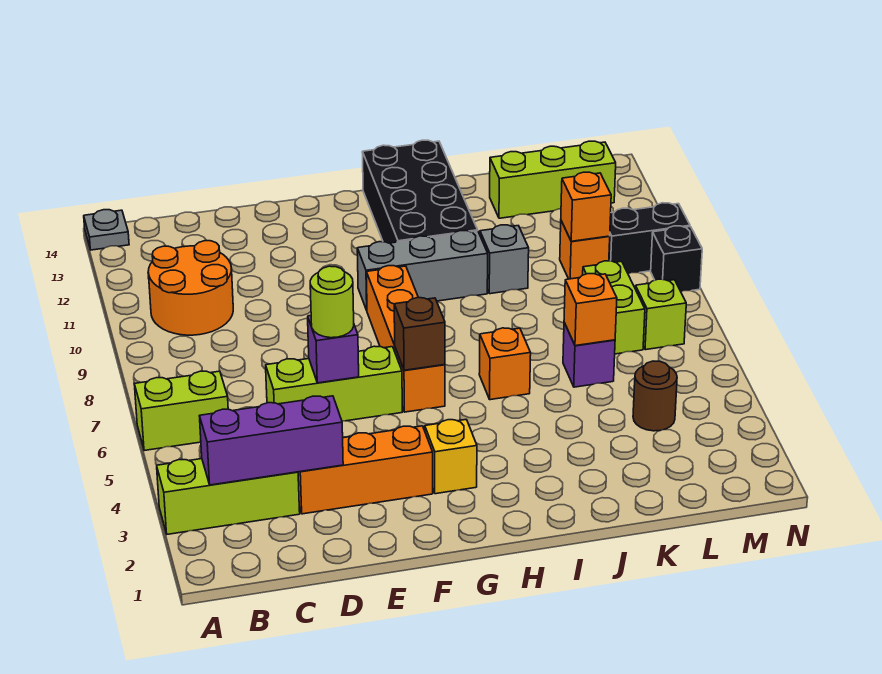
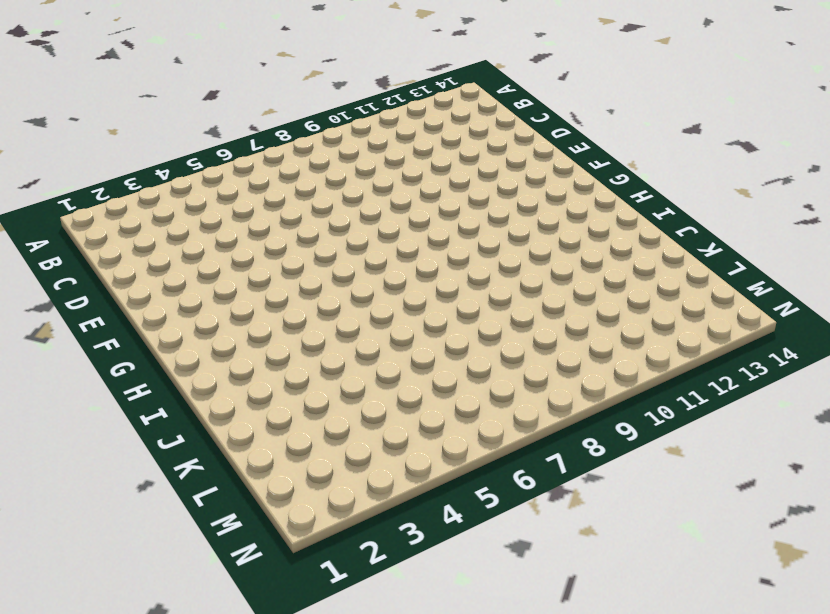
none -> lime brick A3:C3 level 1
none -> lime brick A6:B6 level 1
none -> grey plate A14 level 1

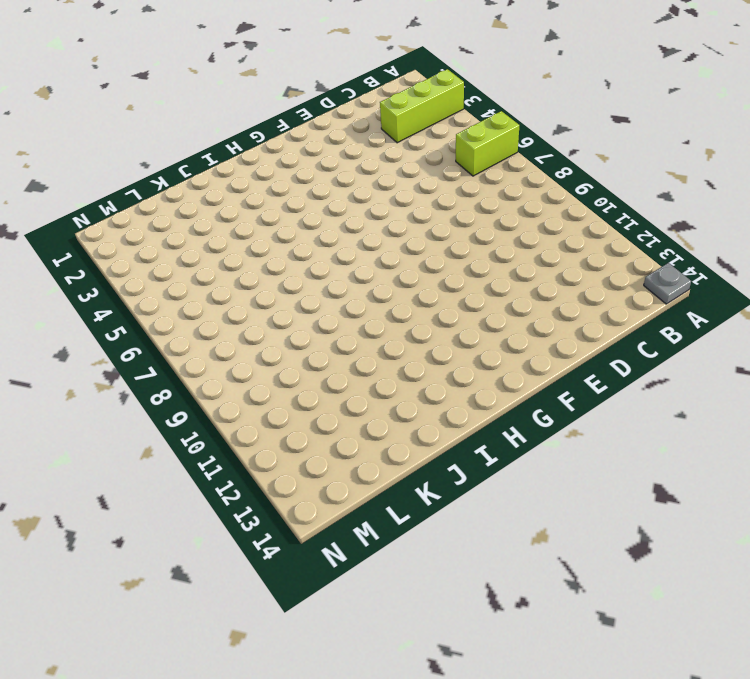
none -> orange round brick B10:C11 level 1
none -> orange brick D3:F3 level 1
none -> lime brick D6:F6 level 1

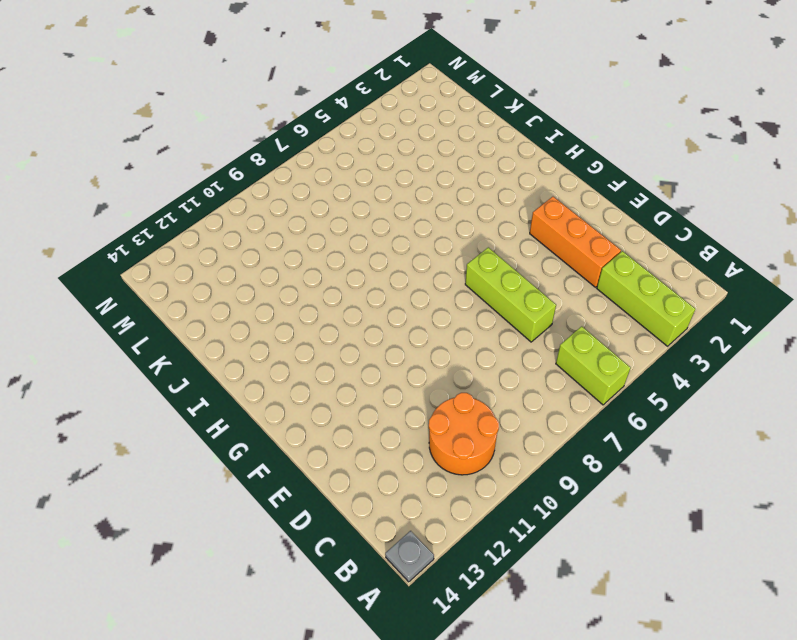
none -> yellow brick G3 level 1
none -> orange brick G6:G9 level 1
none -> grey brick G10:I10 level 1

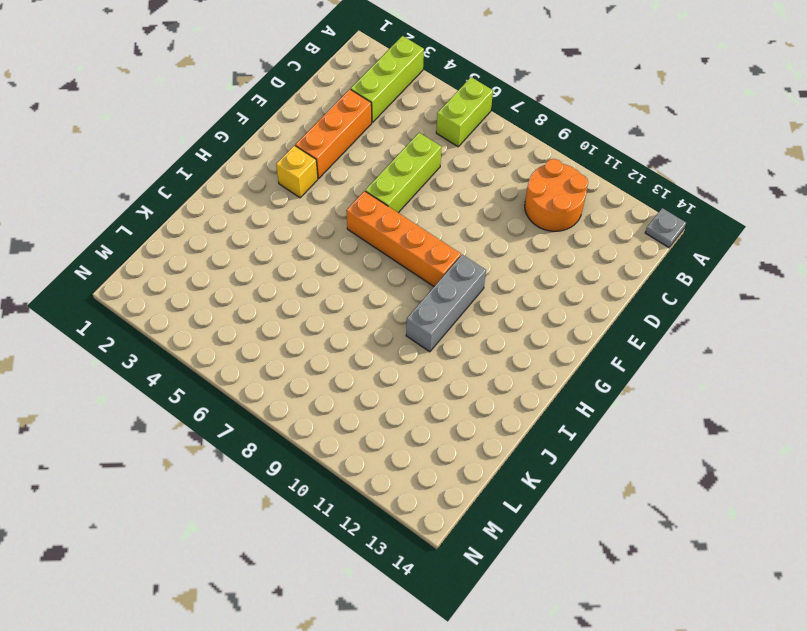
none -> black brick H11:I14 level 1
none -> orange brick I6 level 1
none -> grey brick J10 level 1

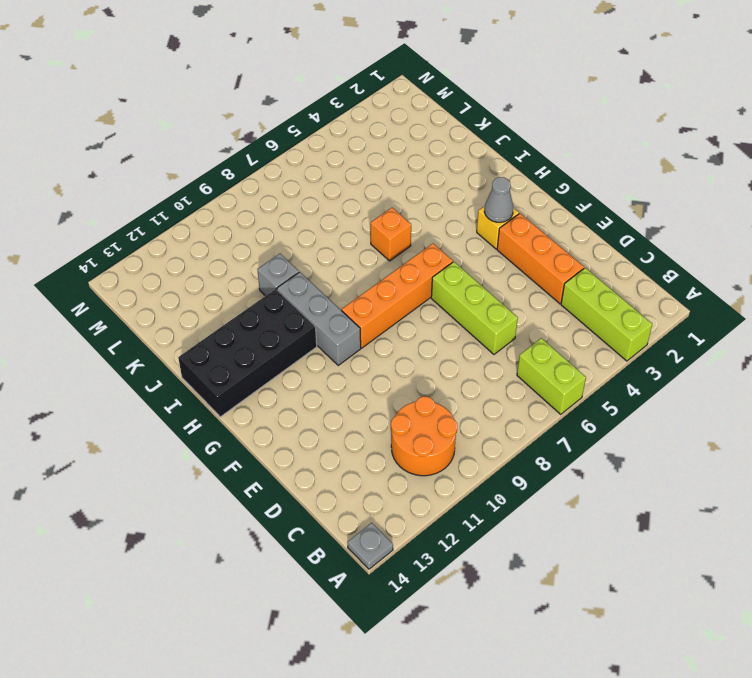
grey cone G3 level 2 -> none
none -> purple brick K6 level 1
none -> lime brick K13:M13 level 1
none -> brown round brick L4 level 1

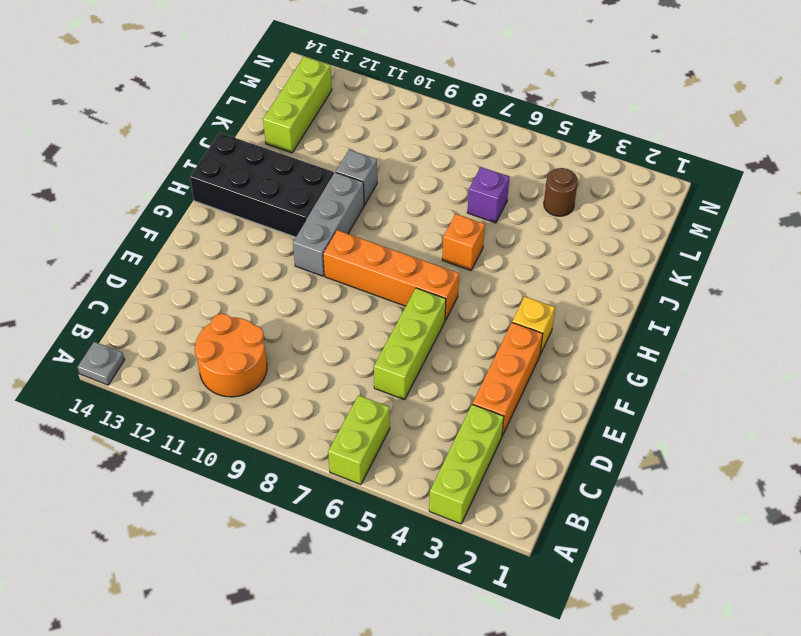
none -> lime brick L7:L8 level 1
none -> orange brick L10 level 1
none -> lime brick M7 level 1

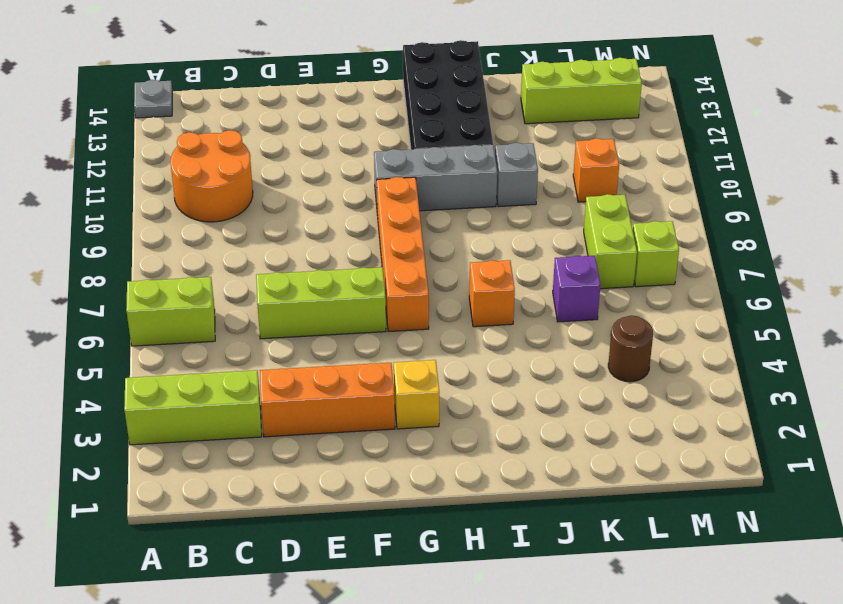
none -> black brick M10:N10 level 1
none -> black brick N9 level 1
none -> purple brick B3:D3 level 2

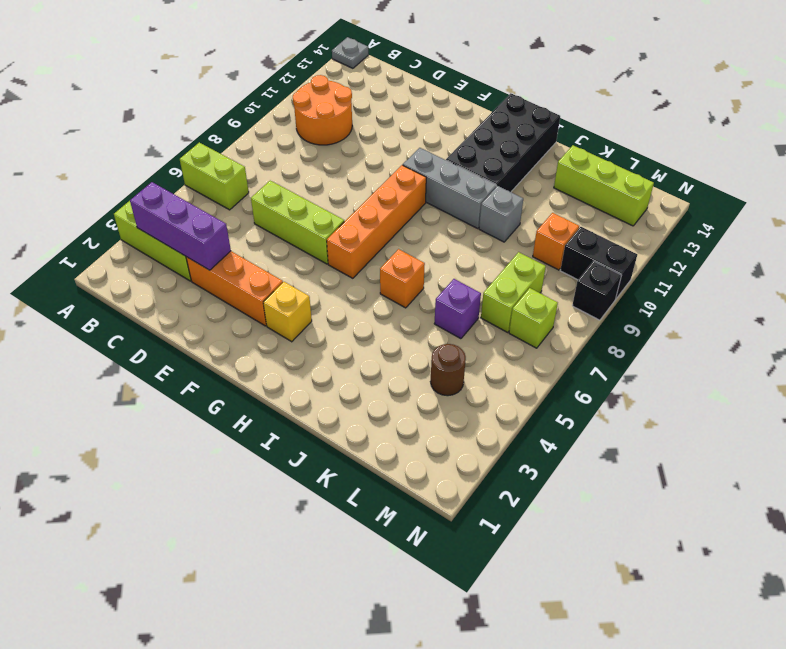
none -> purple brick E6 level 2
none -> brown brick G6 level 2
none -> orange brick K6 level 2

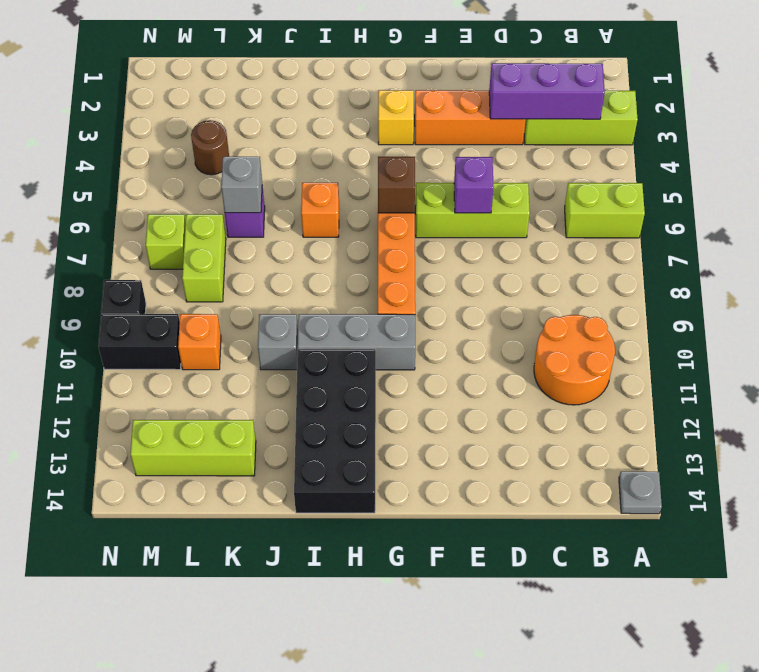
grey brick K6 level 2 -> orange brick K6 level 2
none -> orange brick L10 level 2
none -> lime round brick E6 level 3

